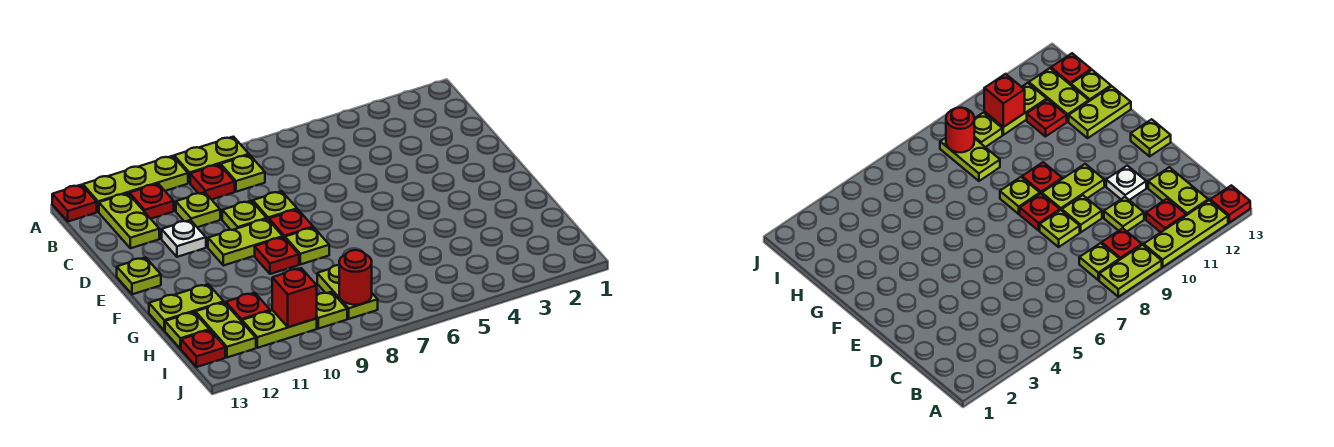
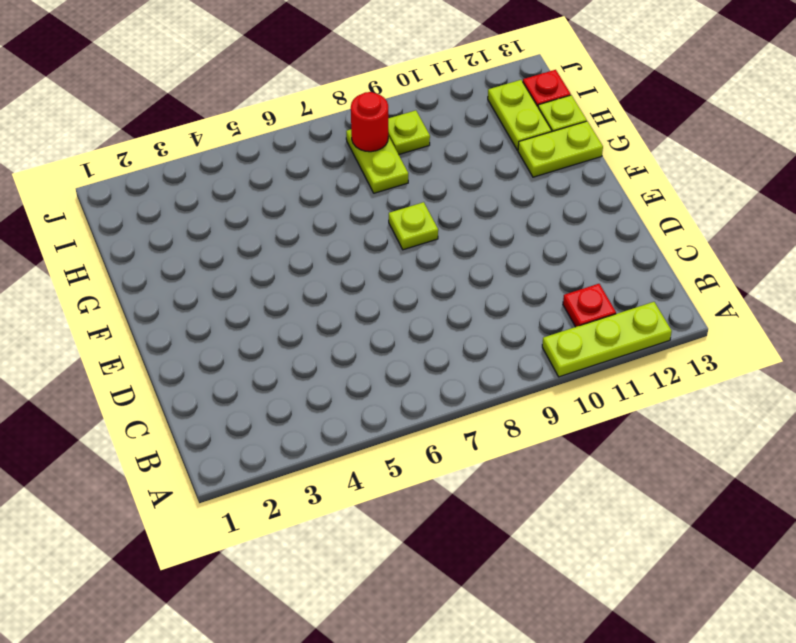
none -> lime plate A8:A9 level 1
none -> red plate A13 level 1
none -> lime plate B8 level 1

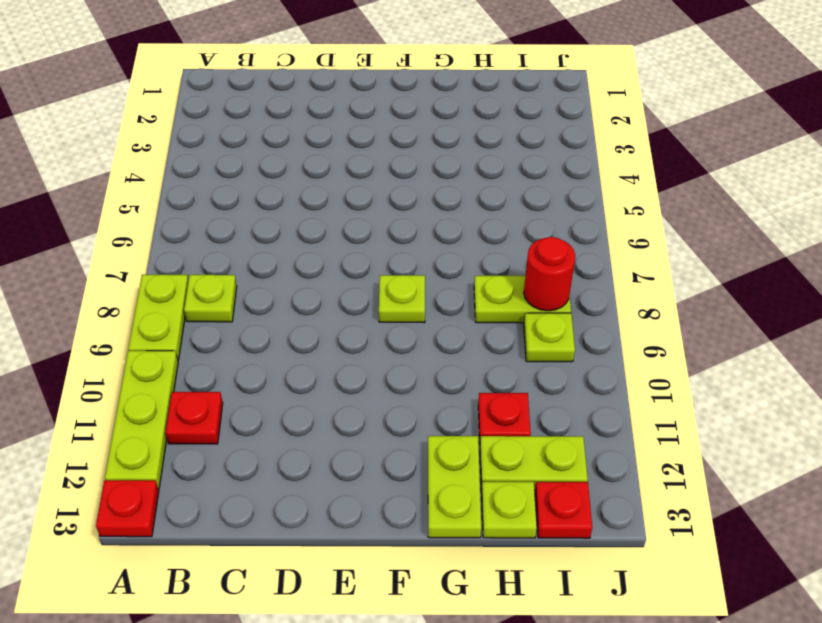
none -> red plate B9 level 1
none -> lime plate B12:C12 level 1
none -> lime plate C10 level 1

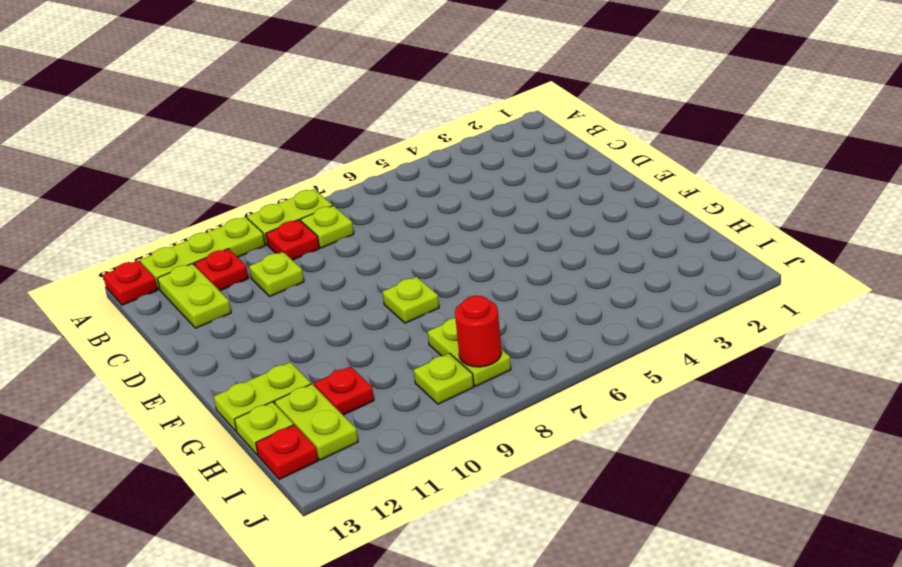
none -> lime plate D8 level 1
none -> lime plate D9 level 1
none -> white plate D11 level 1

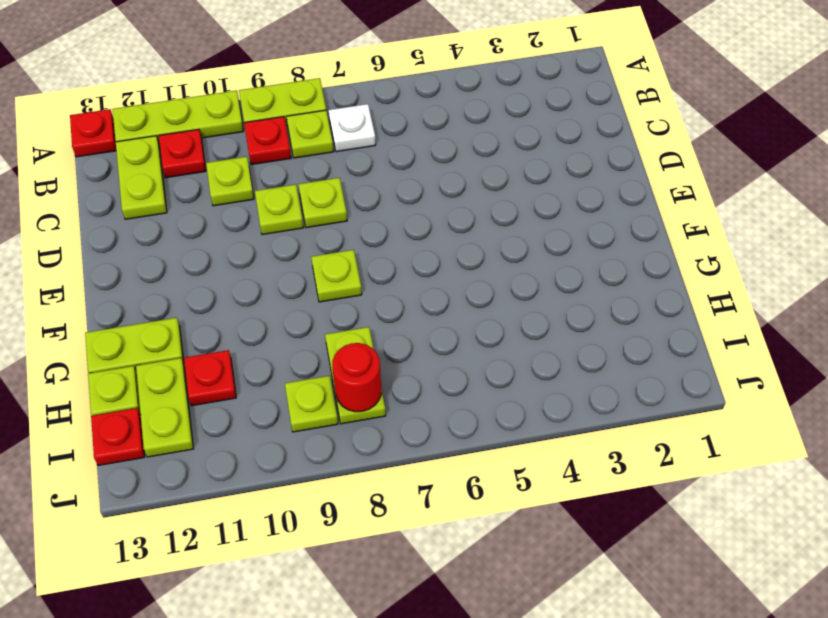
white plate B7 level 1 -> white plate D11 level 1
none -> red plate E8 level 1
none -> lime plate E9:E10 level 1
none -> lime plate E13 level 1

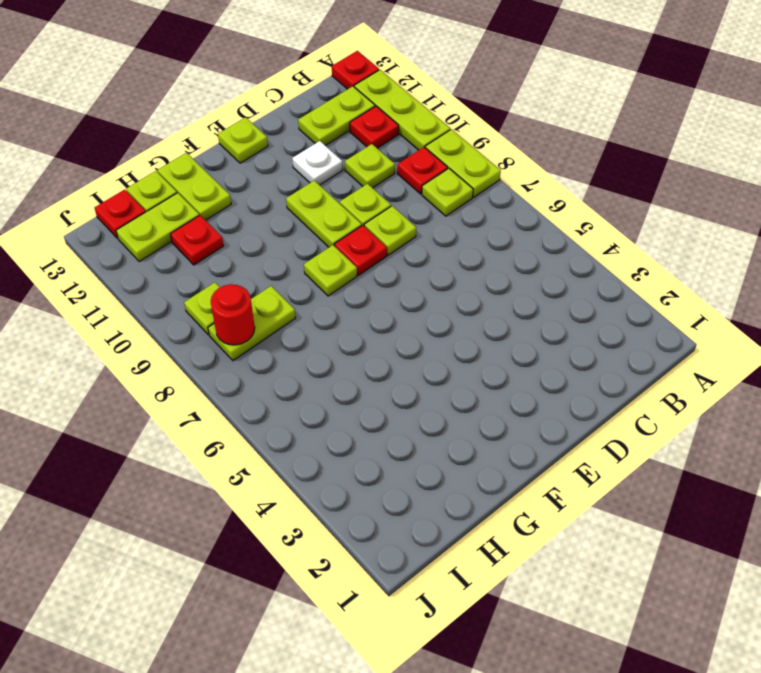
none -> red plate F9 level 1
none -> lime plate I10:I11 level 1
none -> red brick I10 level 2

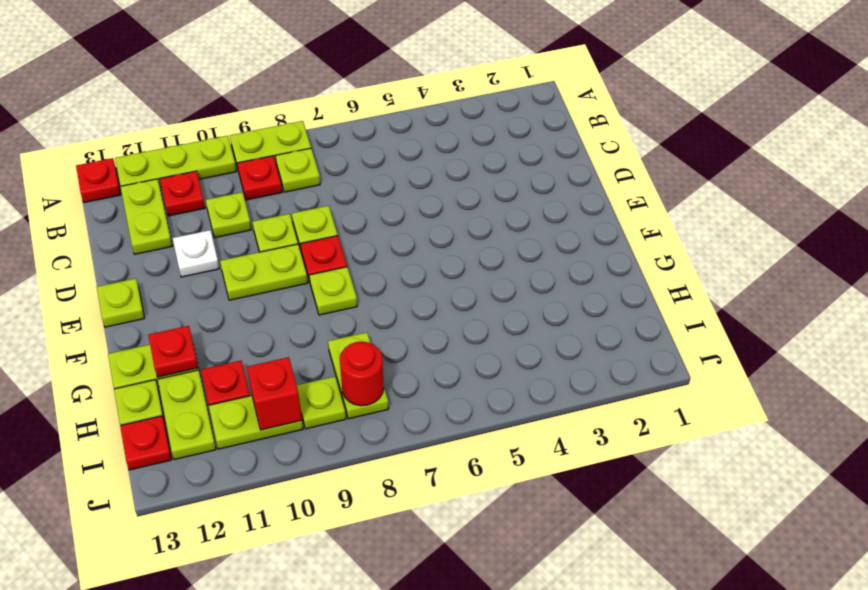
red plate G12 level 2 -> red plate F9 level 1

